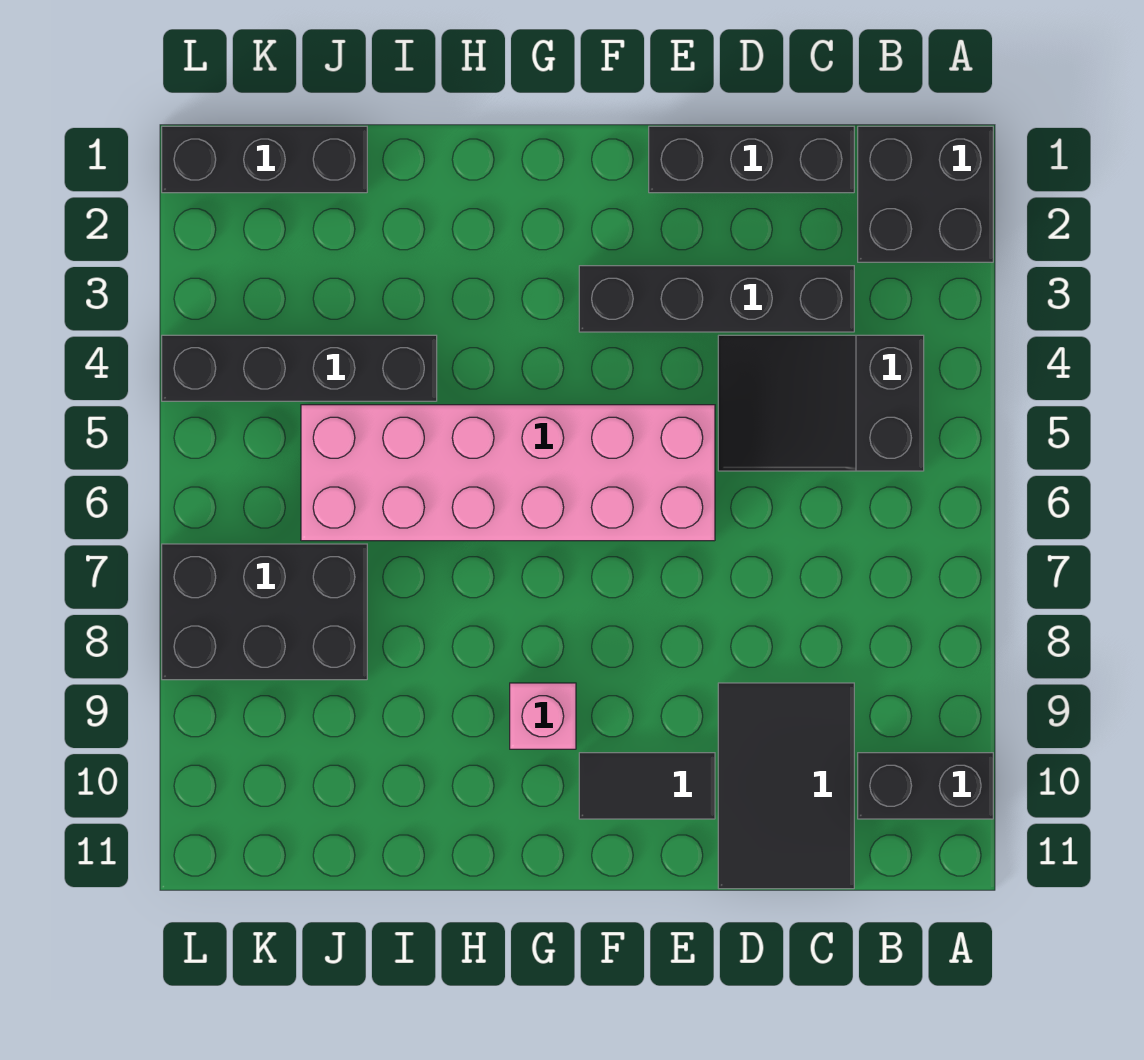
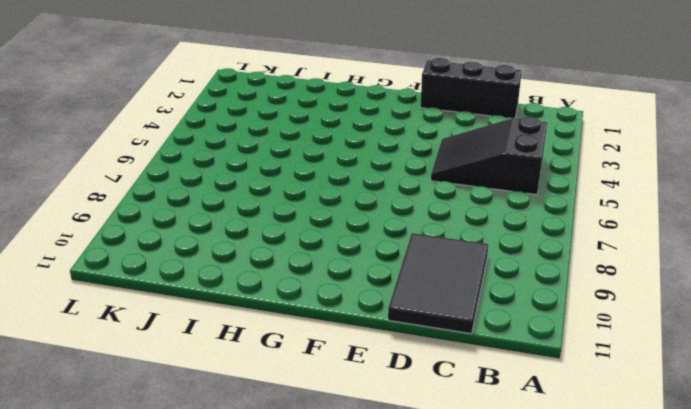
none -> black brick A1:B2 level 1
none -> black brick A10:B10 level 1
none -> black brick C3:F3 level 1

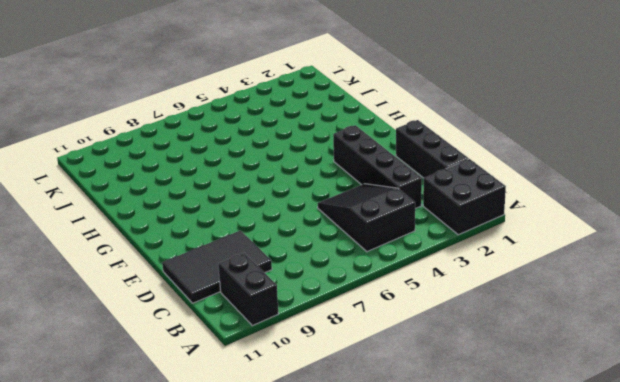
none -> pink brick E5:J6 level 1
none -> black tile E10:F10 level 1
none -> pink brick G9 level 1

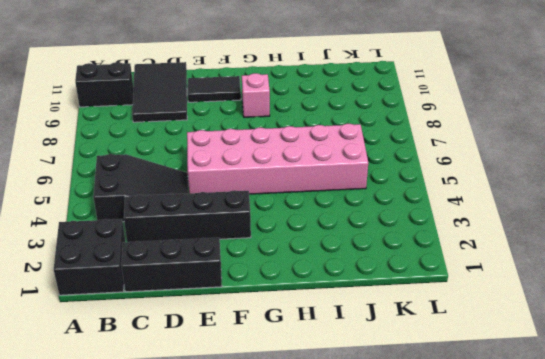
none -> black brick I4:L4 level 1
none -> black brick J1:L1 level 1
none -> black brick J7:L8 level 1

